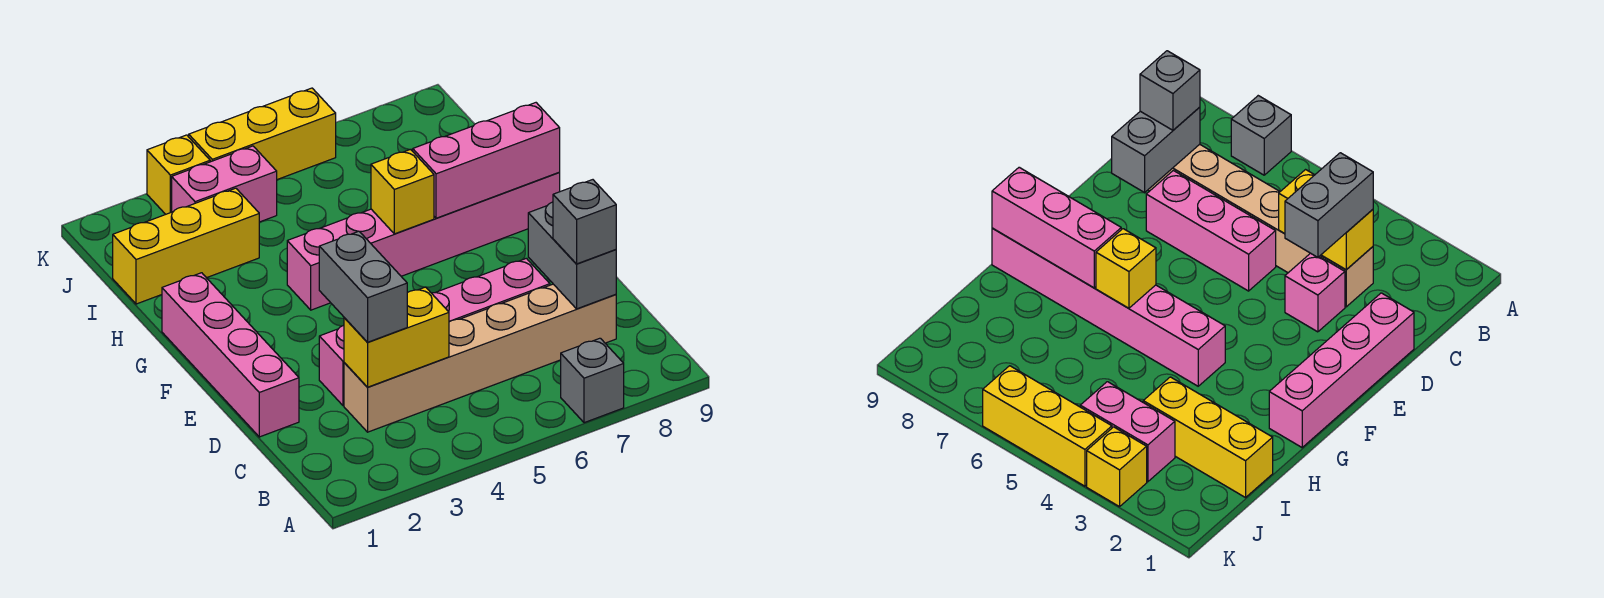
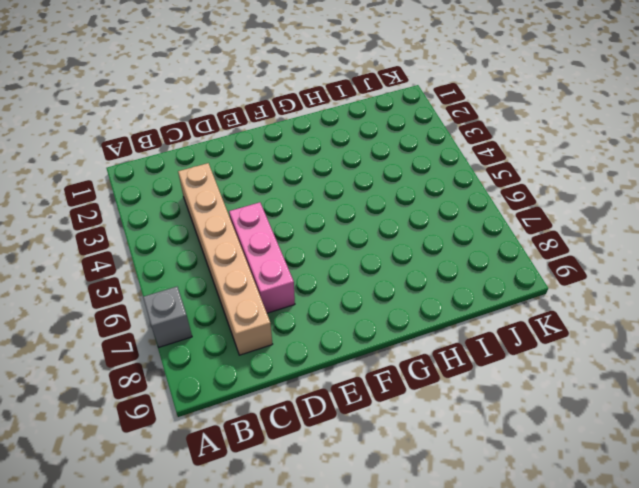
none -> pink brick D1:G1 level 1
none -> pink brick D3 level 1
none -> pink brick G4:G9 level 1

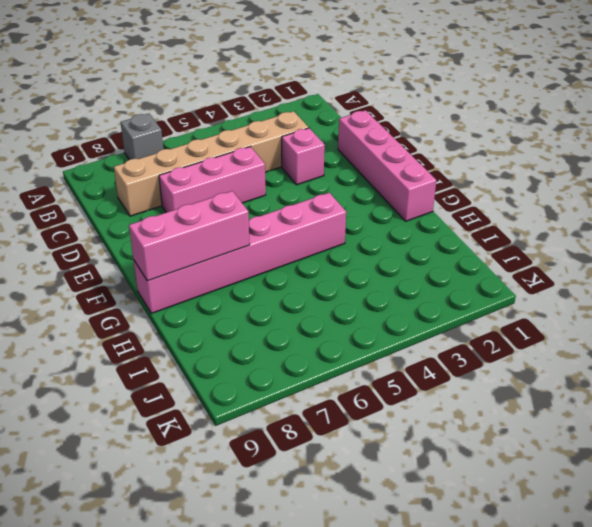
none -> yellow brick I1:I3 level 1
none -> pink brick J3:J4 level 1
none -> yellow brick K3 level 1

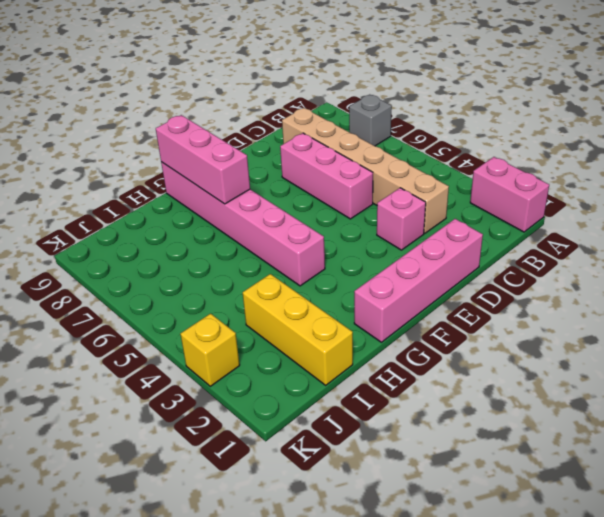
pink brick A1:A2 level 1 -> pink brick J3:J4 level 1
none -> yellow brick K4:K6 level 1
none -> yellow brick C3:C4 level 2
none -> grey brick C8:D8 level 2

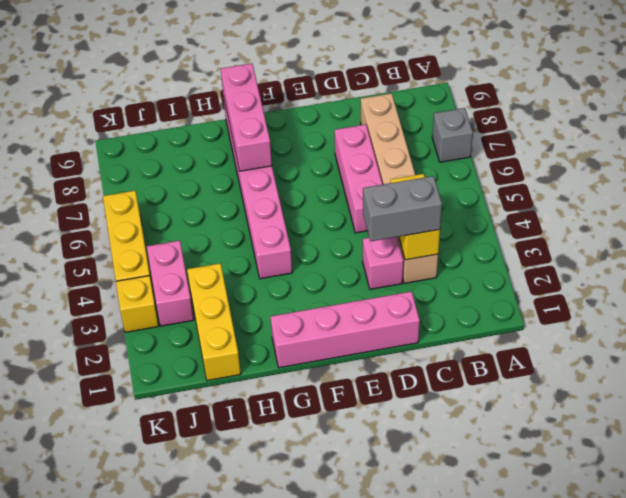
none -> grey brick C8:D8 level 2
none -> yellow brick G6 level 2
none -> grey brick C8 level 3

